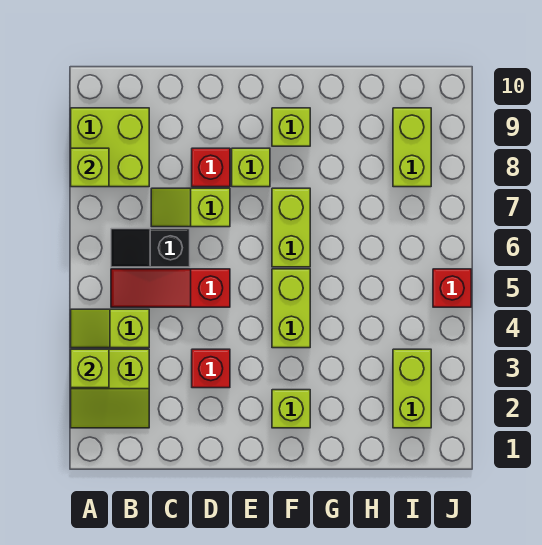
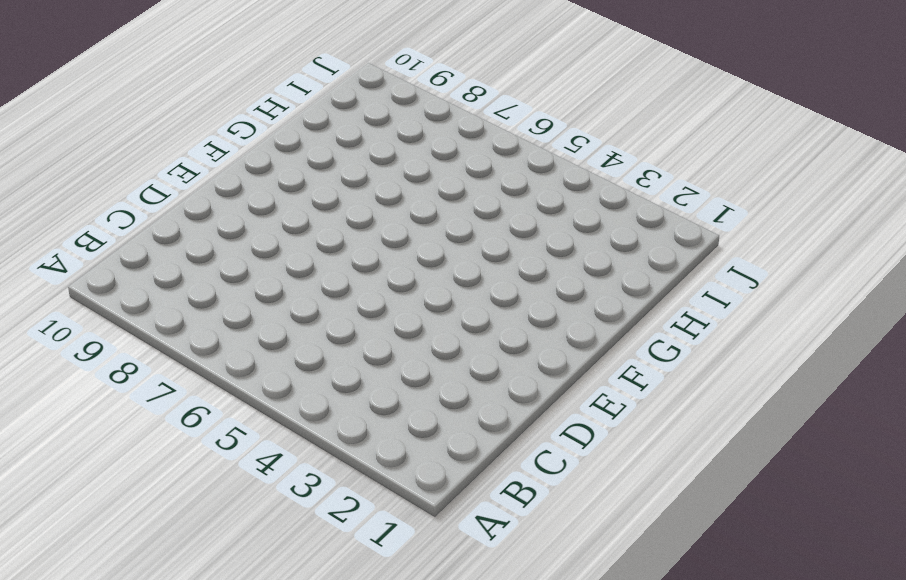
none -> lime slope A2:B3 level 1 top 3
none -> lime slope A4:B4 level 1 top B
none -> lime brick A8:B9 level 1

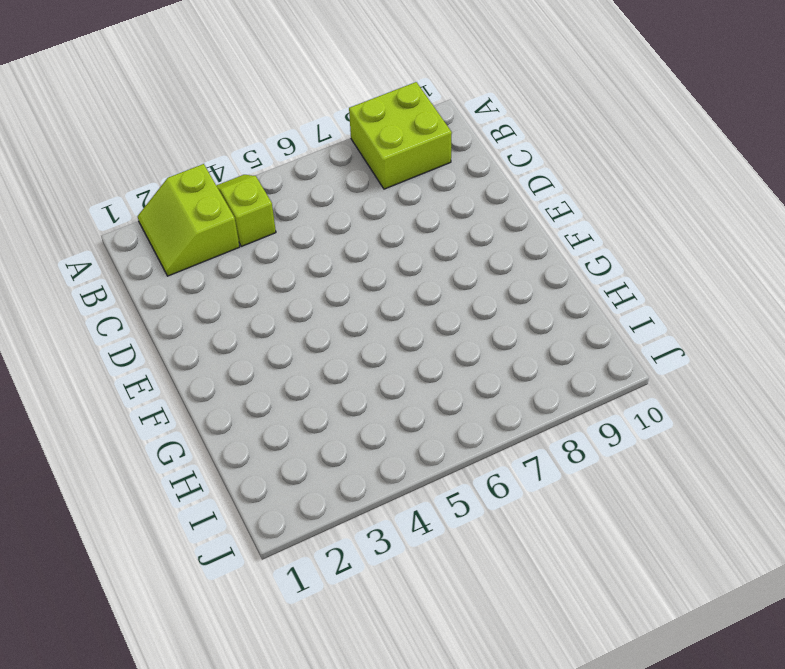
none -> red slope B5:D5 level 1 top D
none -> black slope B6:C6 level 1 top C
none -> lime slope C7:D7 level 1 top D

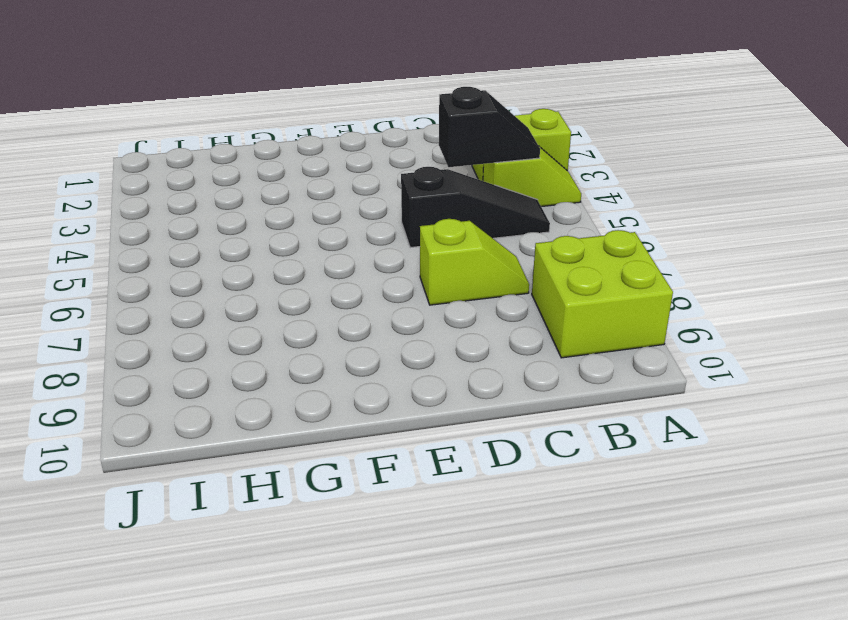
black slope B4:C4 level 2 top C -> black slope B6:C6 level 1 top C
black slope B5:D5 level 1 top D -> red slope B5:D5 level 1 top D
none -> red brick D3 level 1
none -> red brick D8 level 1
none -> lime brick E8 level 1

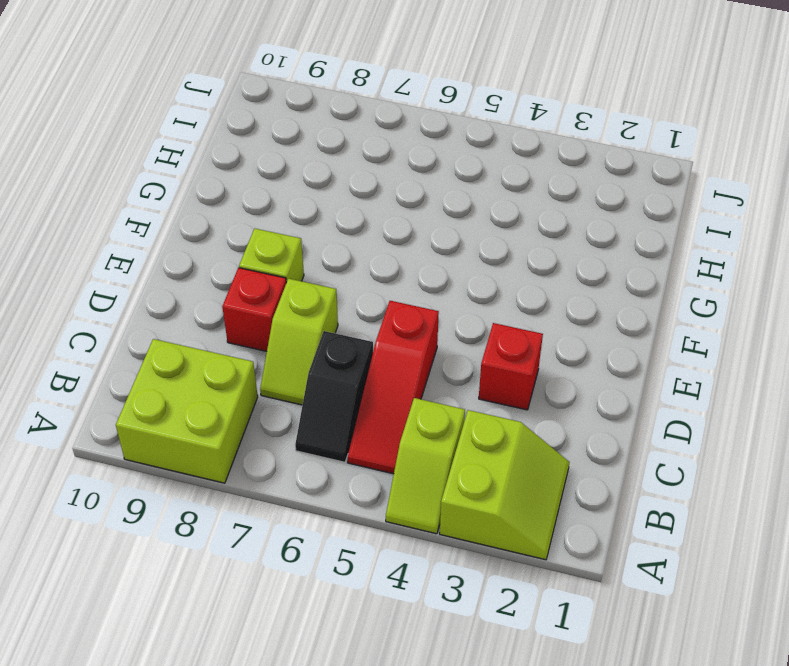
none -> lime brick F2 level 1
none -> lime brick F4:F5 level 1
none -> lime brick F6:F7 level 1

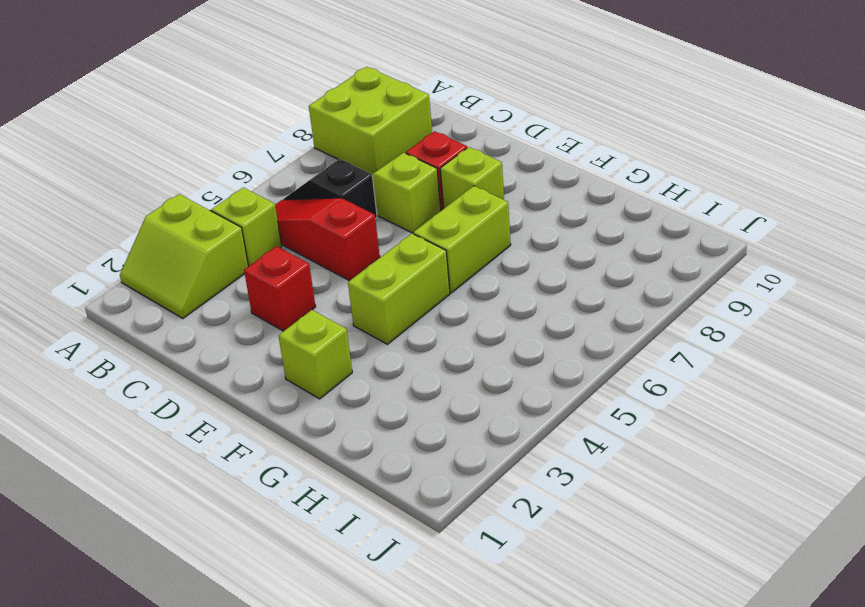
none -> lime brick F9 level 1
none -> lime brick I2:I3 level 1
none -> lime brick I8:I9 level 1

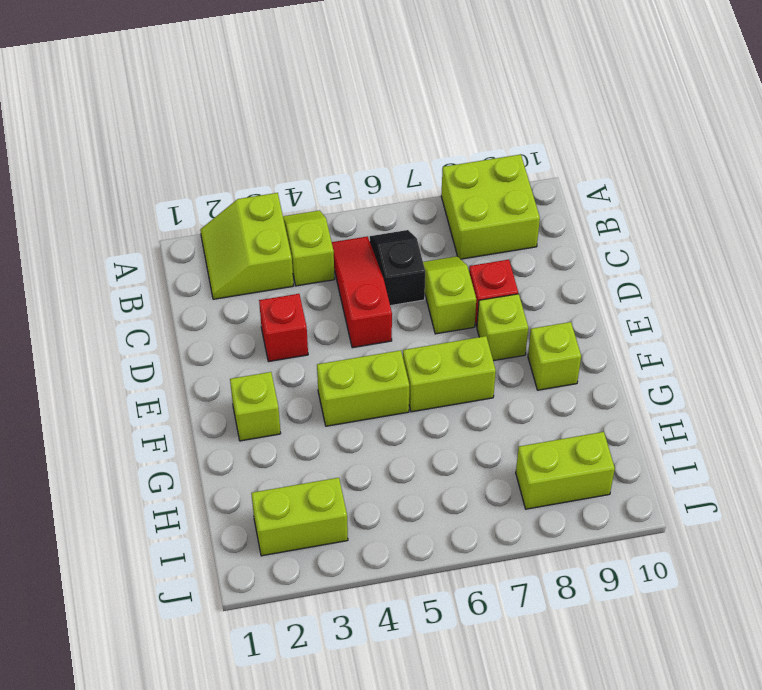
none -> red brick J5 level 1
none -> lime brick A3 level 2
none -> lime brick A8 level 2

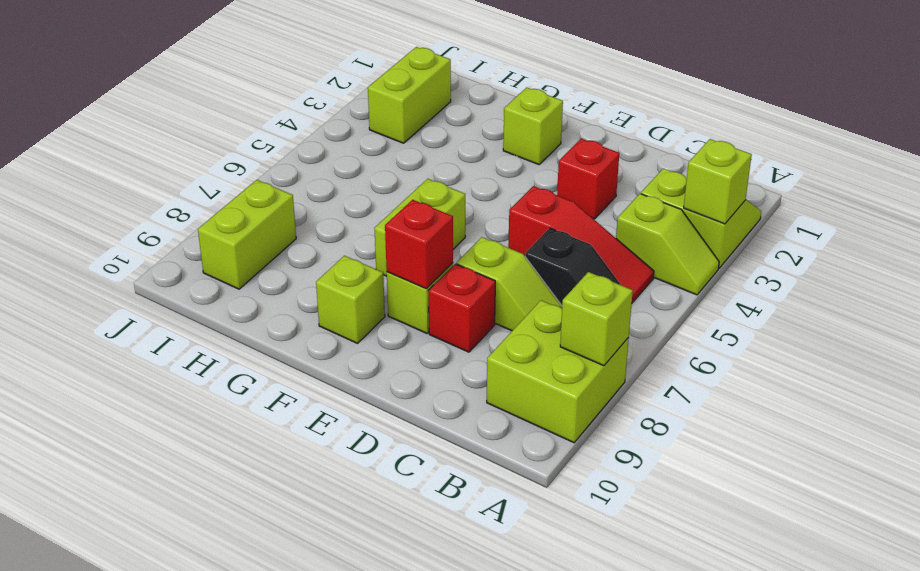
red brick E8 level 2 -> red brick J5 level 1
none -> lime brick F4:F5 level 1

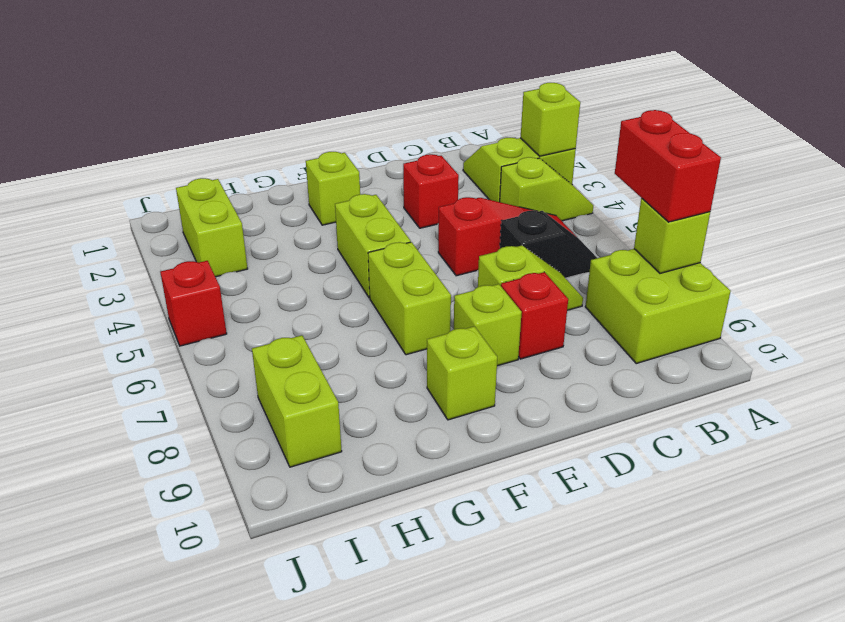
red brick A7:A8 level 3 -> none

